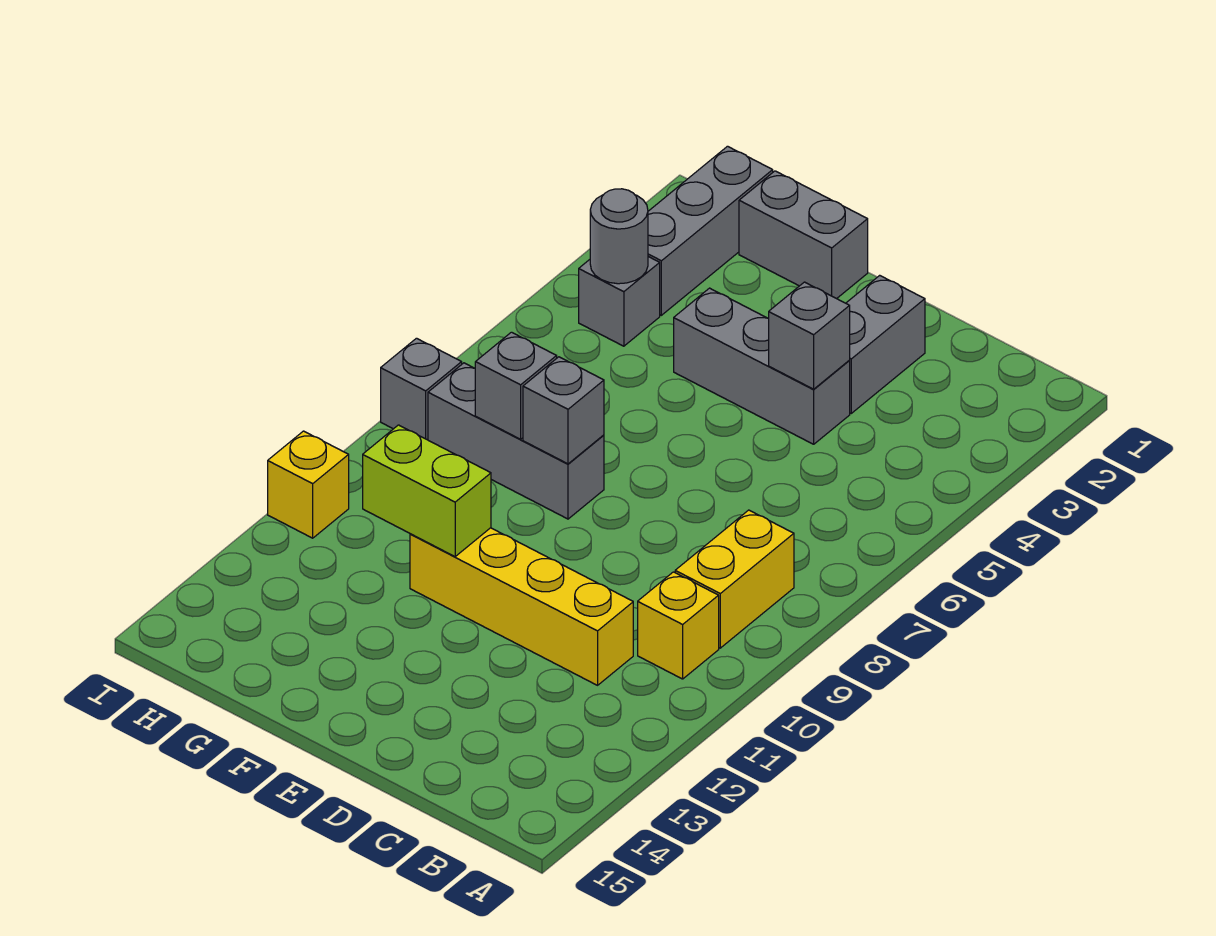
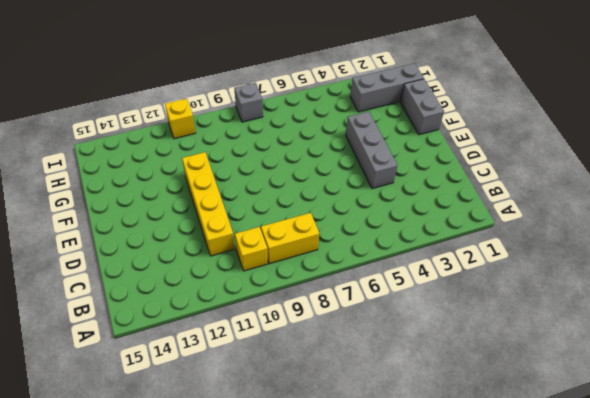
none -> grey brick D2:D3 level 1
none -> grey brick F8:H8 level 1
none -> grey brick H4 level 1

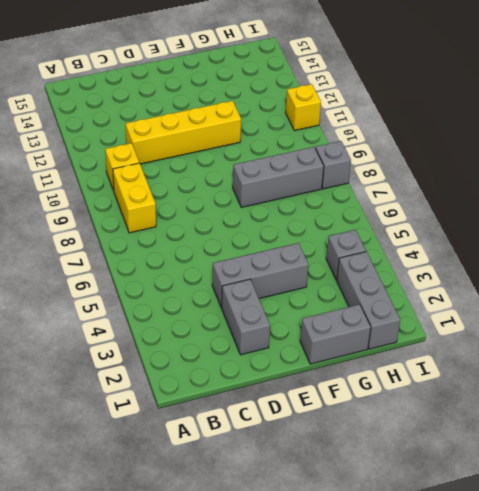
none -> grey brick D4 level 2
none -> grey brick F8 level 2
none -> lime brick F11:G11 level 2

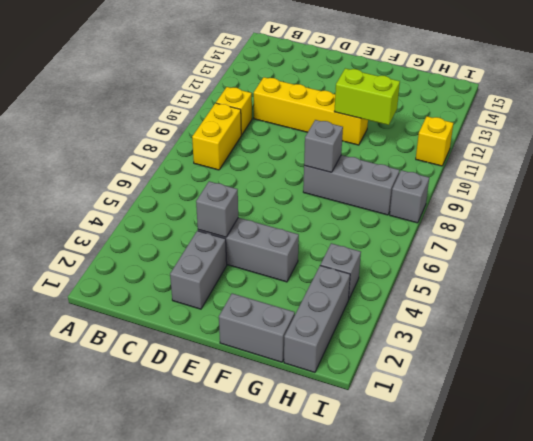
none -> grey brick G8 level 2
none -> grey round brick H4 level 2

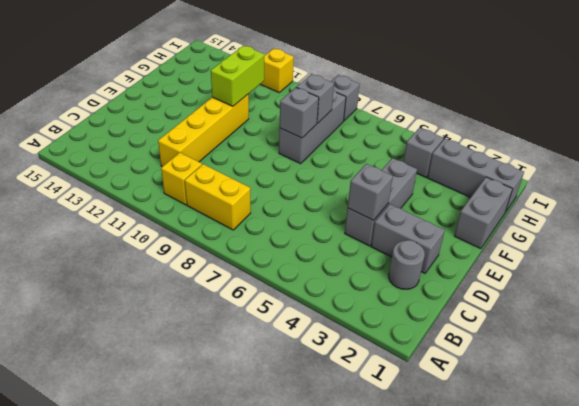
grey round brick C2 level 1 -> grey round brick H4 level 2

